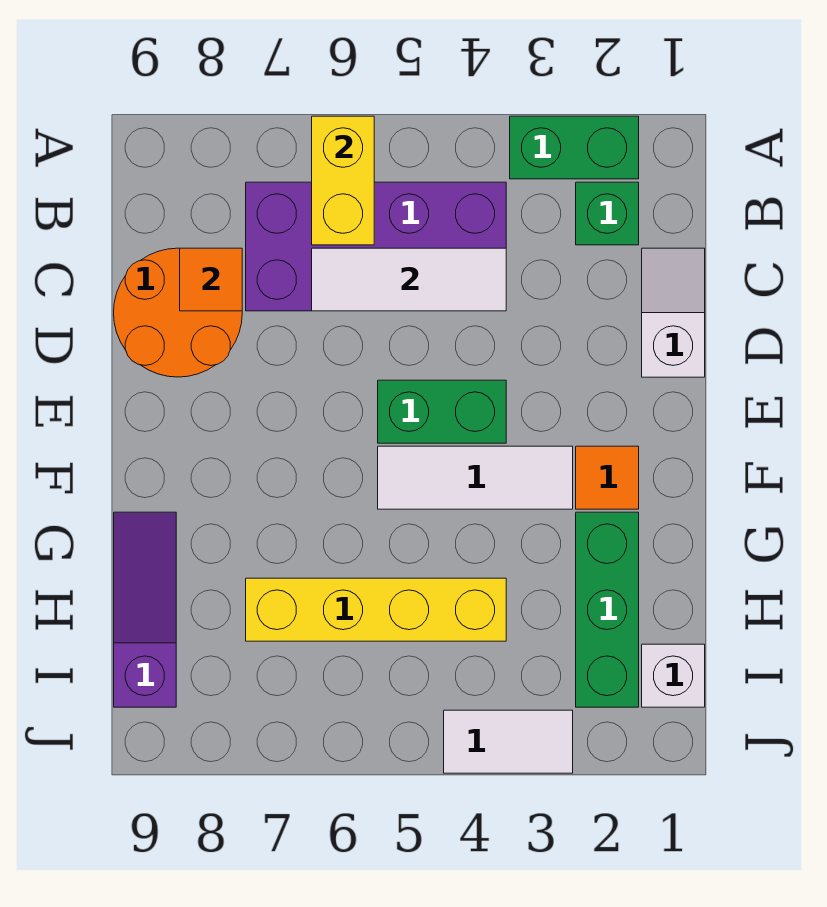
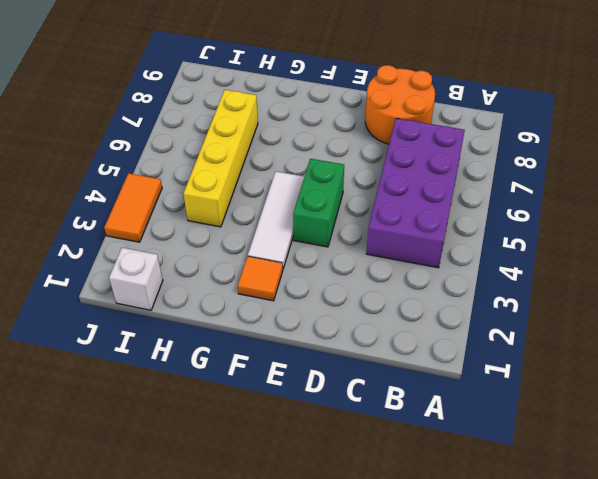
orange tile J3:J4 level 1 -> white tile J3:J4 level 1
none -> green brick A2:A3 level 1
none -> green brick B2 level 1
none -> white slope C1:D1 level 1 top D

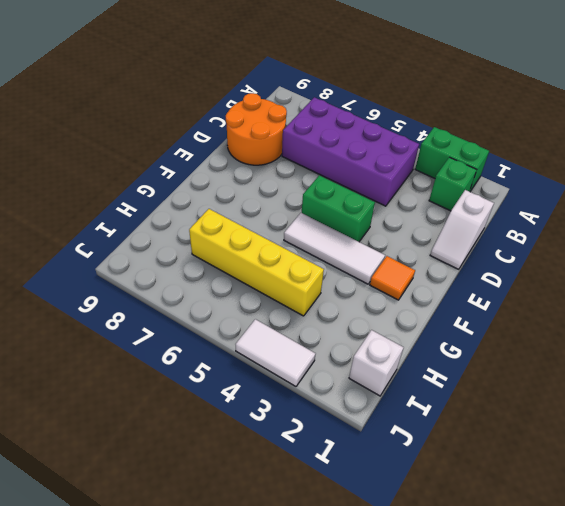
white slope C1:D1 level 1 top C -> white slope C1:D1 level 1 top D
none -> green brick G2:I2 level 1
none -> purple slope G9:I9 level 1 top I
none -> yellow brick A6:B6 level 2

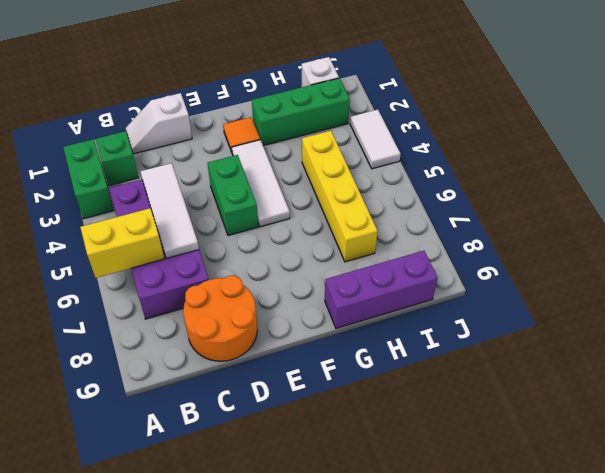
purple brick G9:I9 level 1 -> purple slope G9:I9 level 1 top I
none -> orange tile C8 level 2

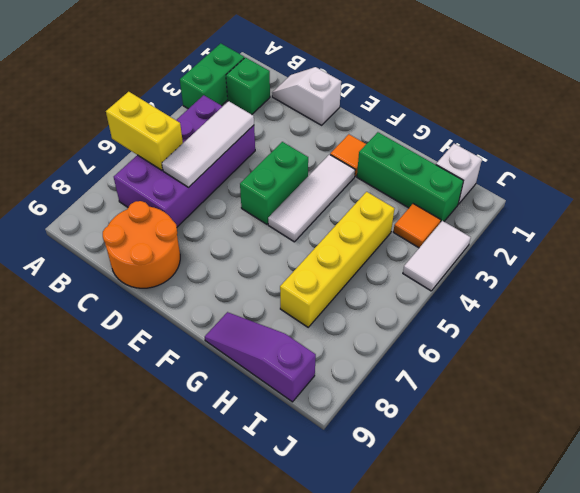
orange tile I3 level 1 -> orange tile C8 level 2

